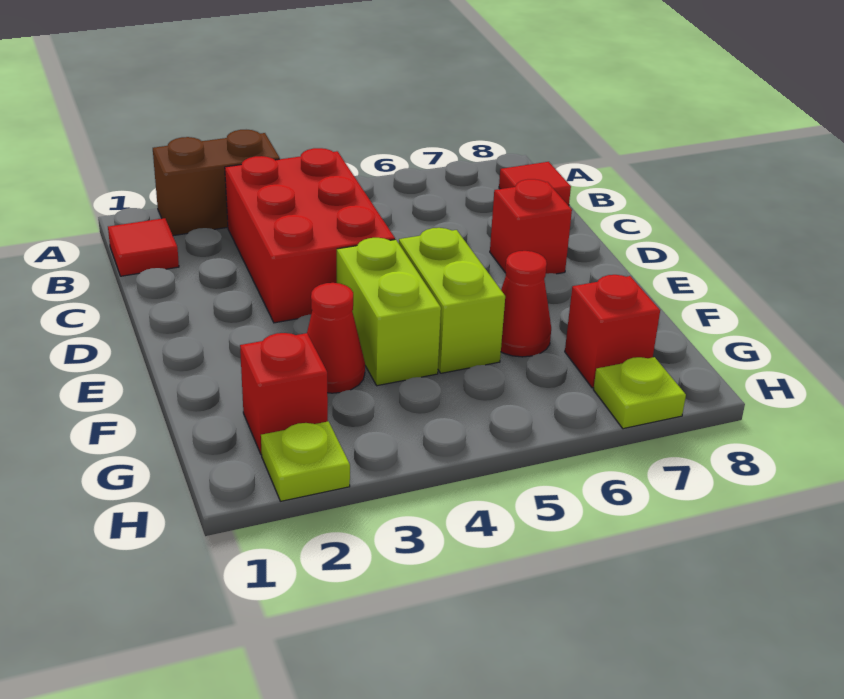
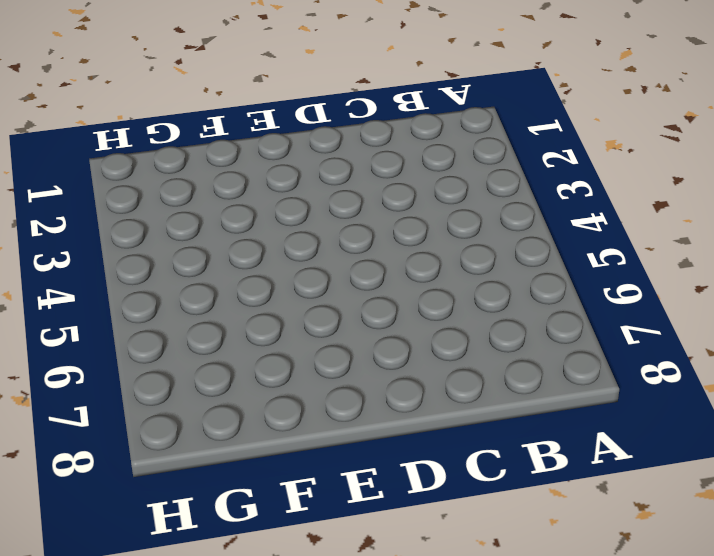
none -> brown brick A2:A3 level 1
none -> red tile B1 level 1
none -> red brick B3:D4 level 1

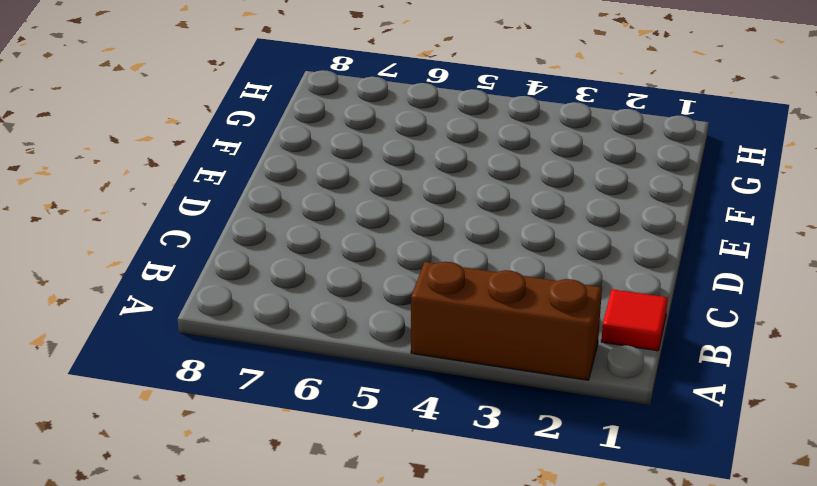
brown brick A2:A4 level 1 -> brown brick A2:A3 level 1
none -> red brick B3:D4 level 1
none -> red tile B8 level 1
none -> red brick D7 level 1

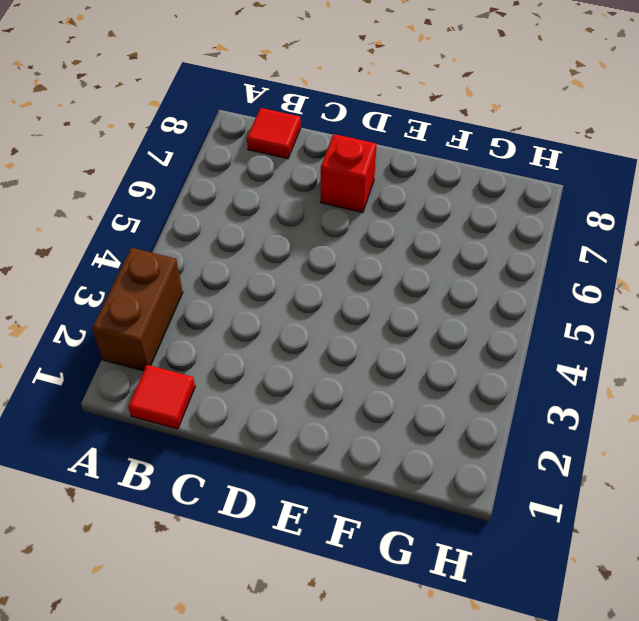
none -> red brick B3:D4 level 1
none -> lime brick E4:F4 level 1
none -> lime brick E5:F5 level 1

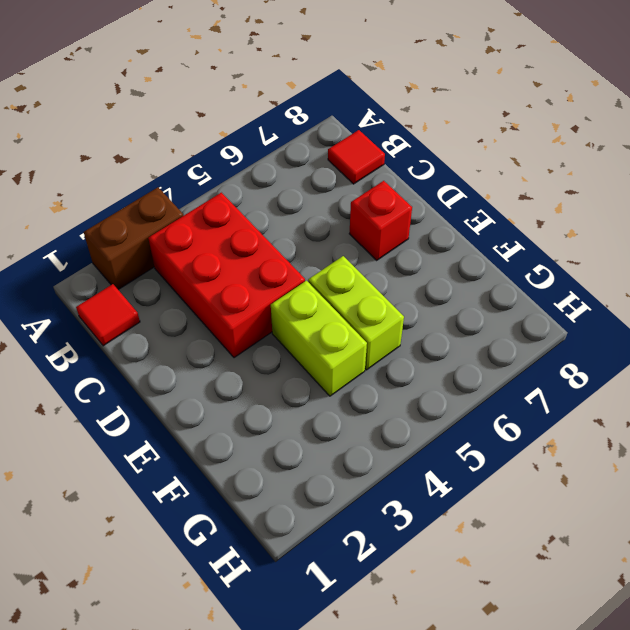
none -> red cone F3 level 1
none -> red cone F6 level 1
none -> red brick G2 level 1

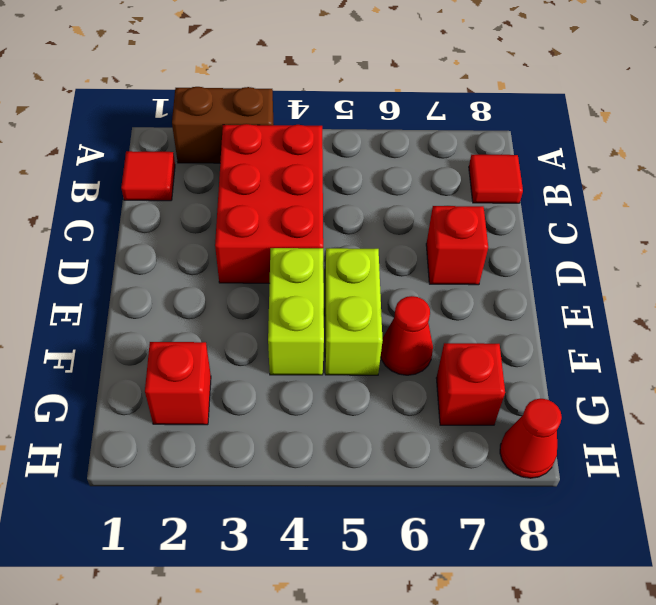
red cone H8 level 1 -> red cone F3 level 1
none -> lime plate H2 level 1
none -> lime plate H7 level 1

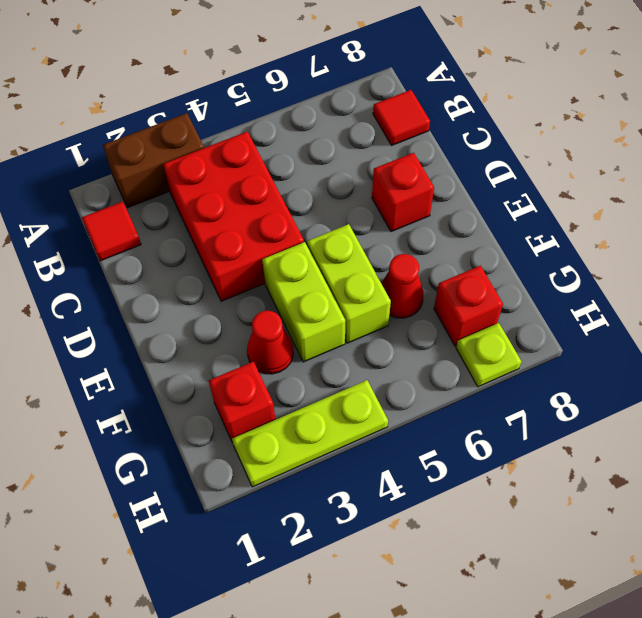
lime plate H2:H4 level 1 -> lime plate H2 level 1

